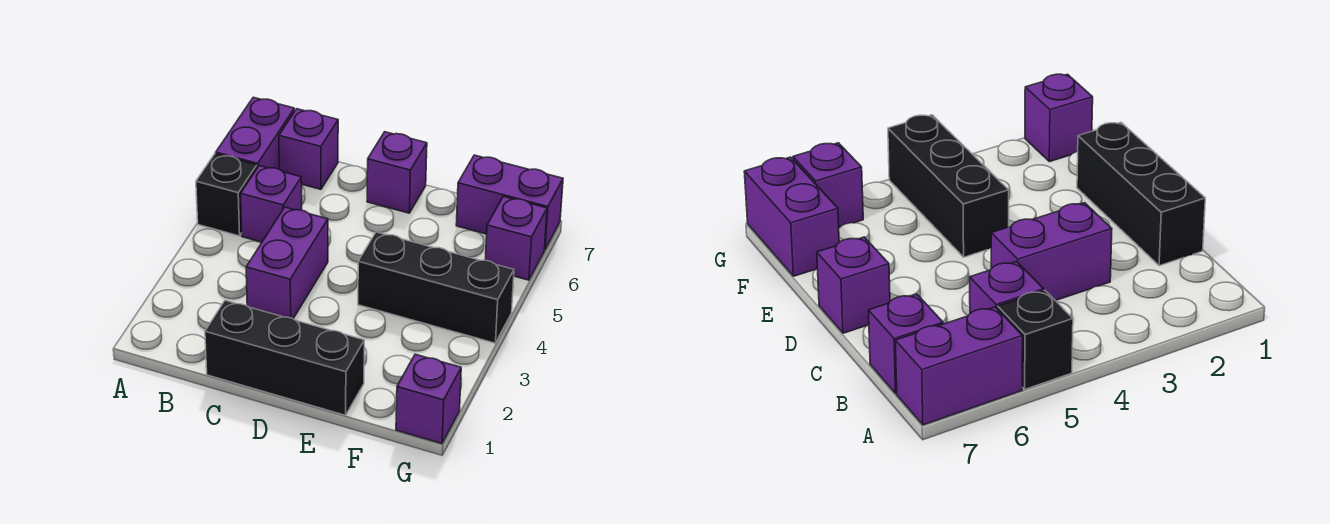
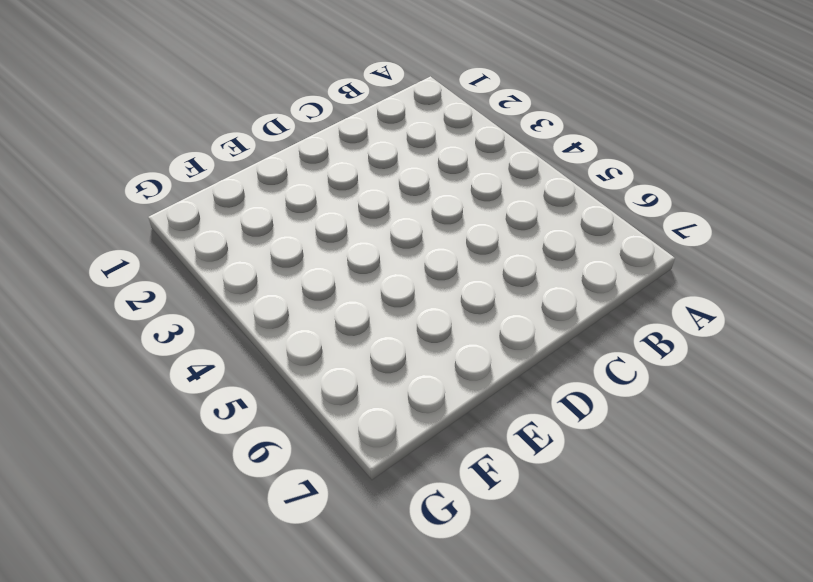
none -> black brick A5 level 1
none -> purple brick A6:A7 level 1

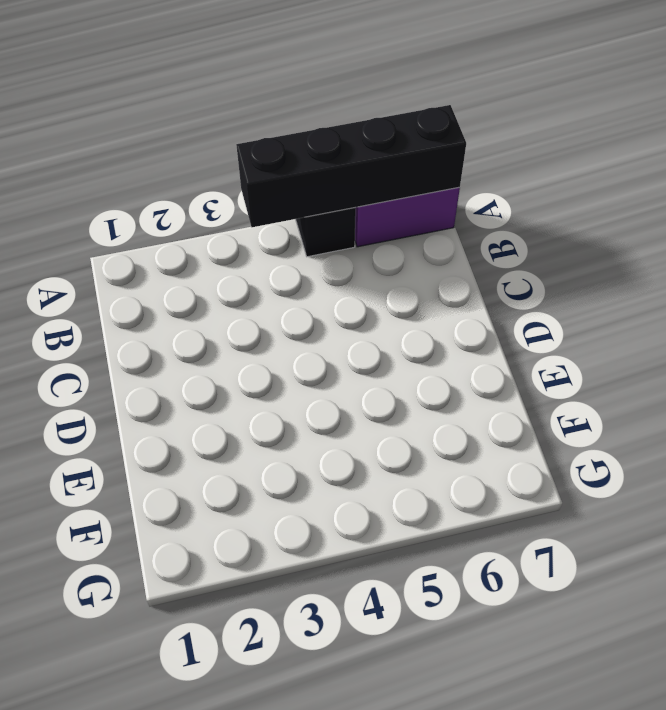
black brick A4:A7 level 2 -> none
none -> purple brick B5 level 1
none -> purple brick B7 level 1

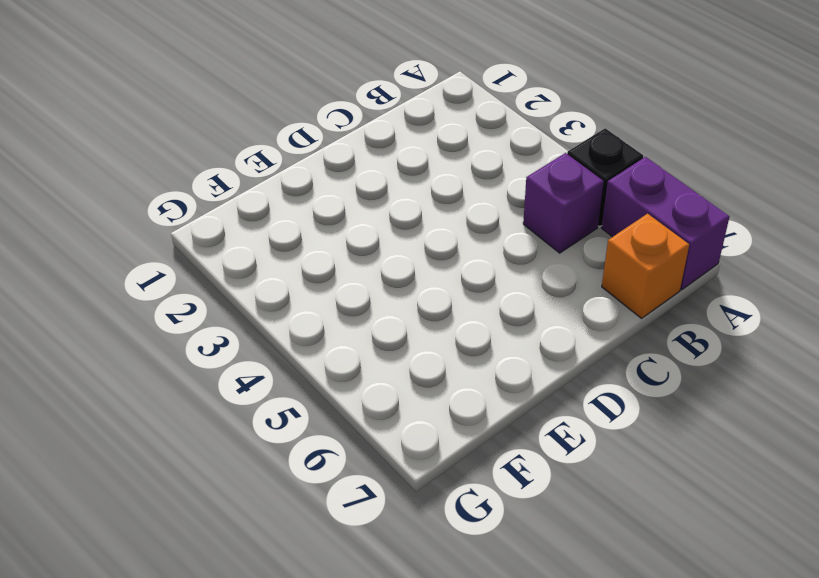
orange brick B7 level 1 -> purple brick B7 level 1
none -> black brick C1:E1 level 1
none -> purple brick C3:C4 level 1

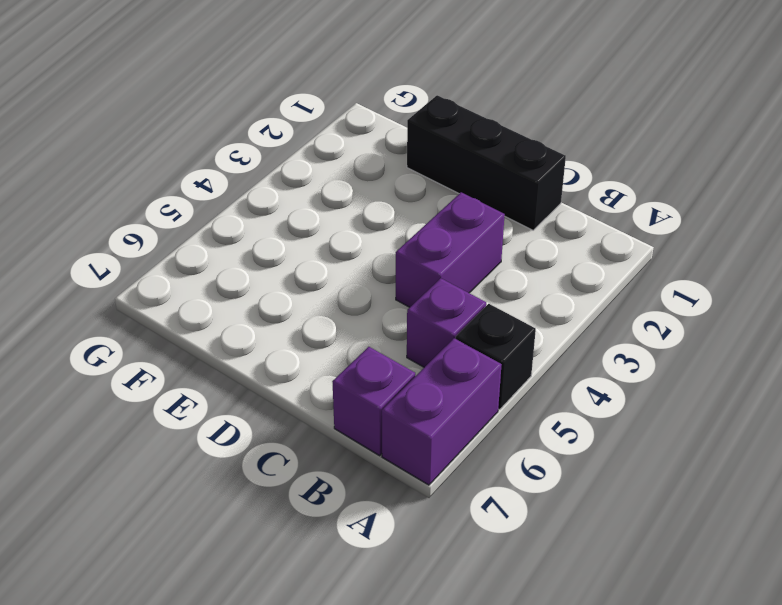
none -> purple brick D7 level 1
none -> black brick E4:G4 level 1

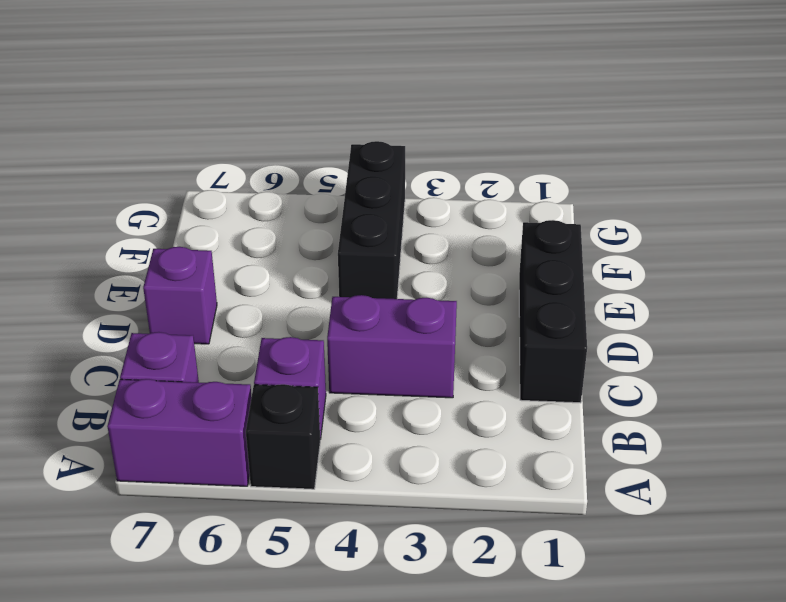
none -> purple brick F7:G7 level 1
none -> purple brick G1 level 1

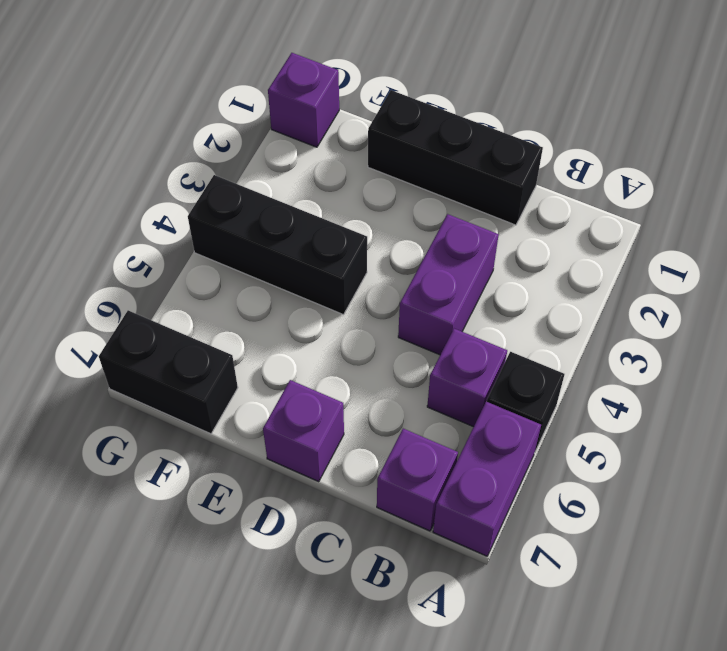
black brick F7:G7 level 1 -> purple brick F7:G7 level 1
none -> purple brick G6 level 1

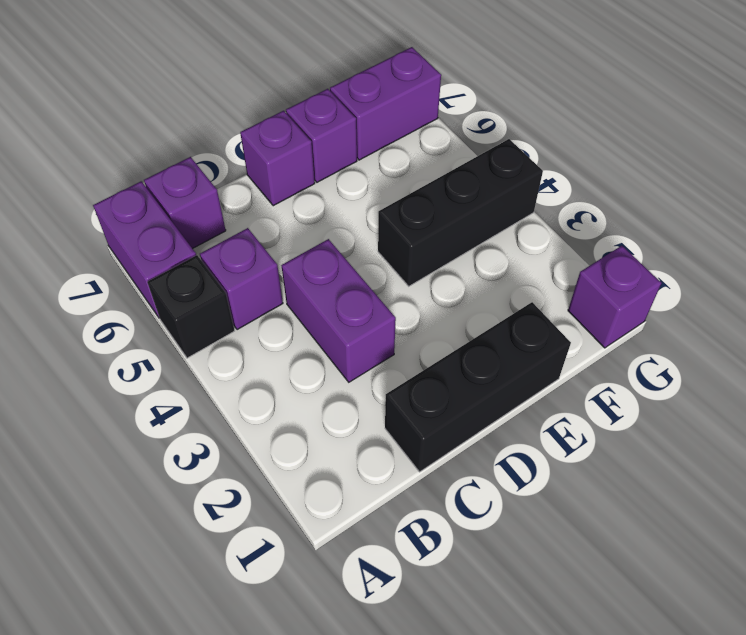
purple brick E7 level 1 -> purple brick G6 level 1

